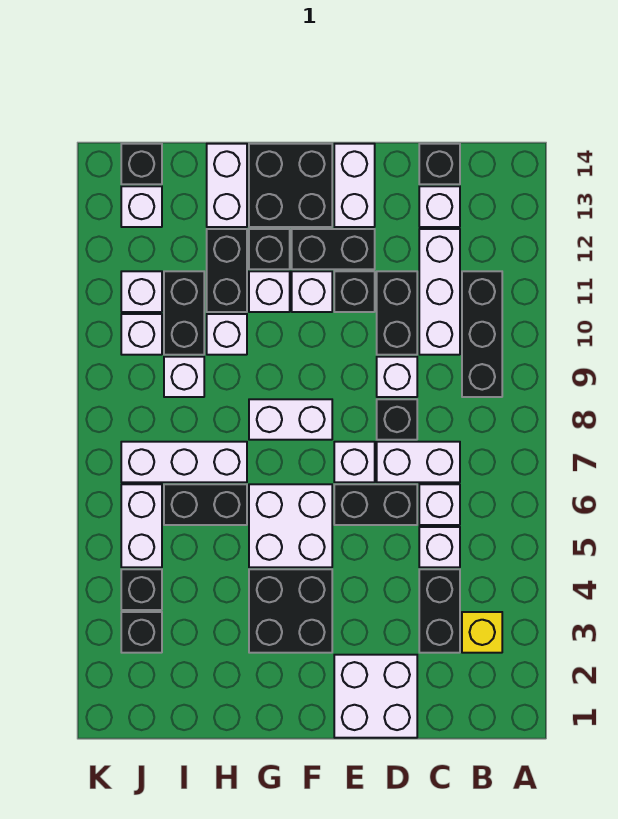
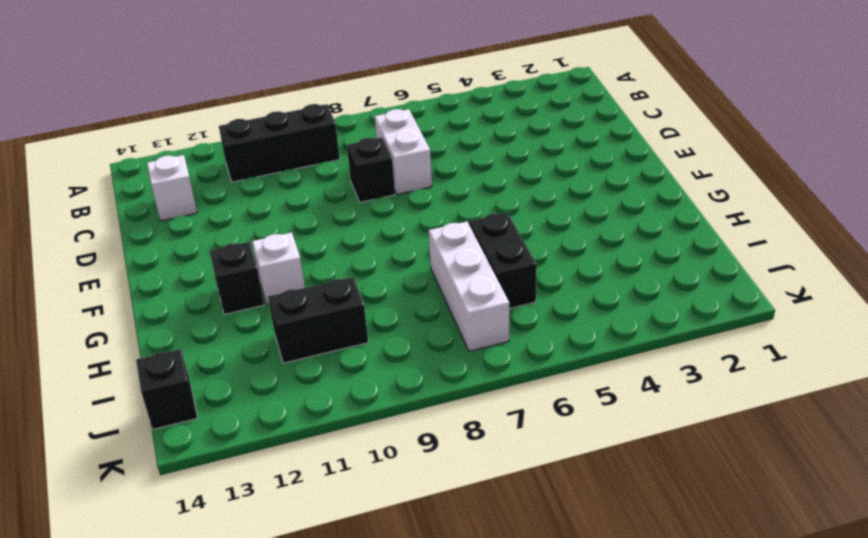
none -> yellow brick B3 level 1
none -> black brick C3:C4 level 1
none -> white brick C5 level 1
none -> white brick C6 level 1

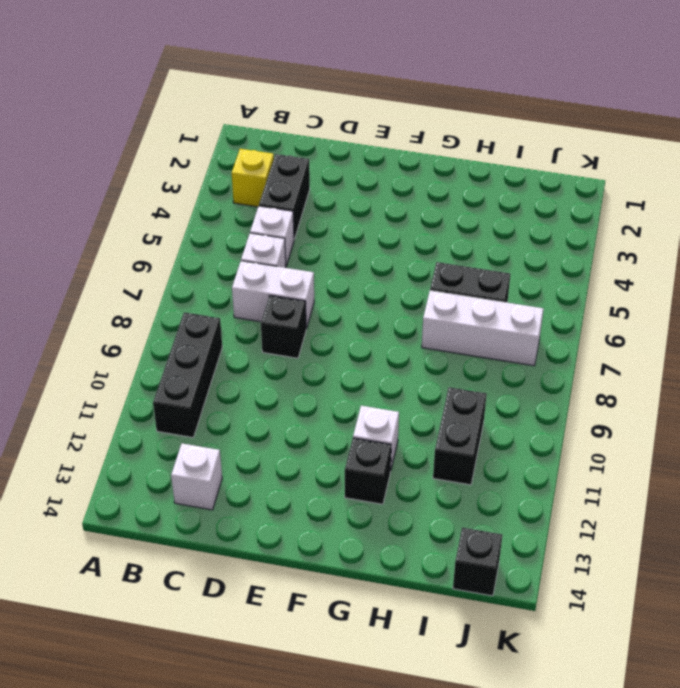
none -> white brick C10:C12 level 1
none -> black brick C14 level 1
none -> white brick D1:E2 level 1
none -> black brick D6:E6 level 1

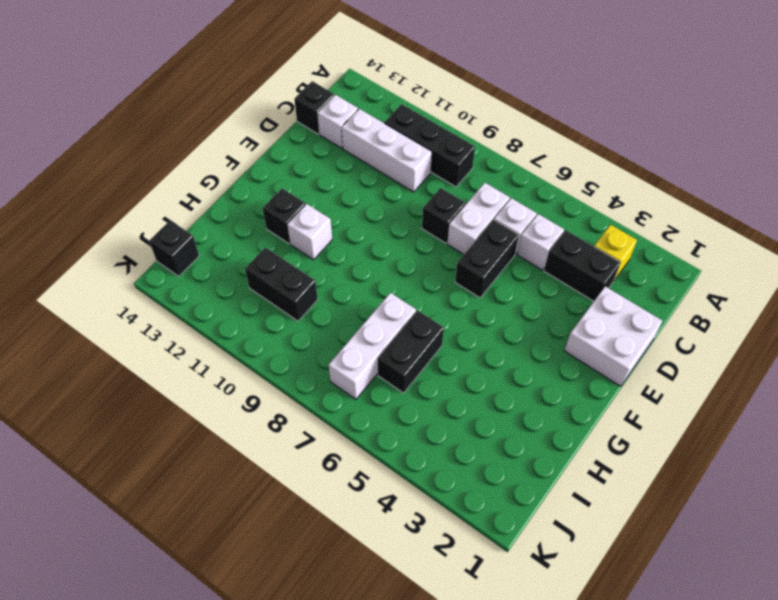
none -> white brick D9 level 1
none -> black brick D10:D11 level 1
none -> white brick E7 level 1
none -> black brick E11 level 1

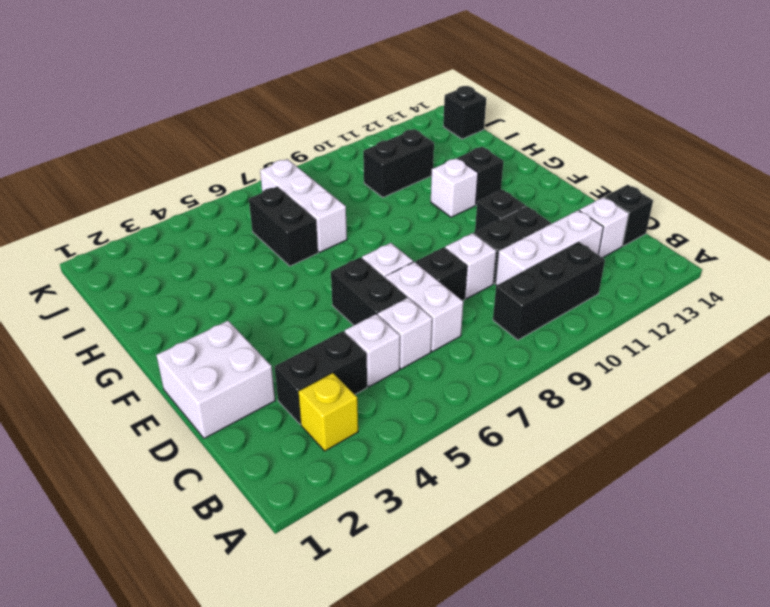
none -> black brick E12:F12 level 1
none -> white brick E13:E14 level 1
none -> black brick F3:G4 level 1
none -> white brick F5:G6 level 1

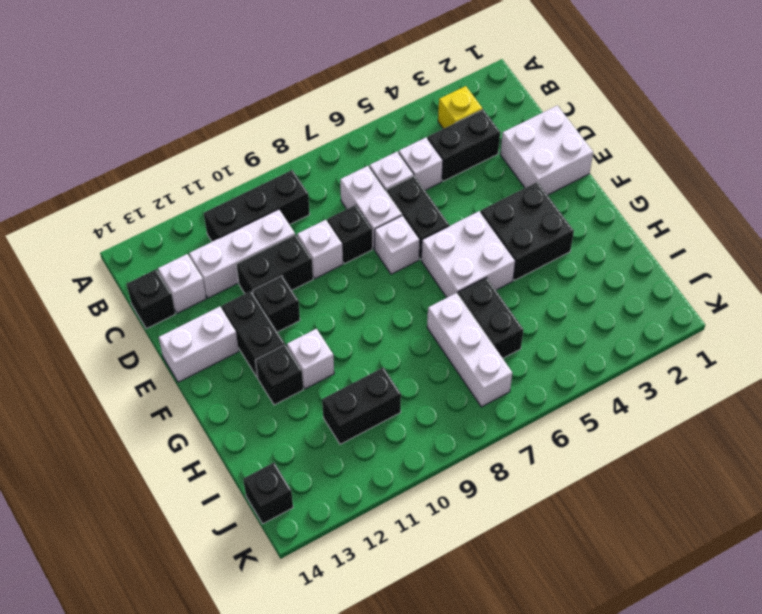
none -> white brick F8:G8 level 1
none -> white brick F11 level 1
none -> black brick F13:G14 level 1
none -> white brick H10 level 1

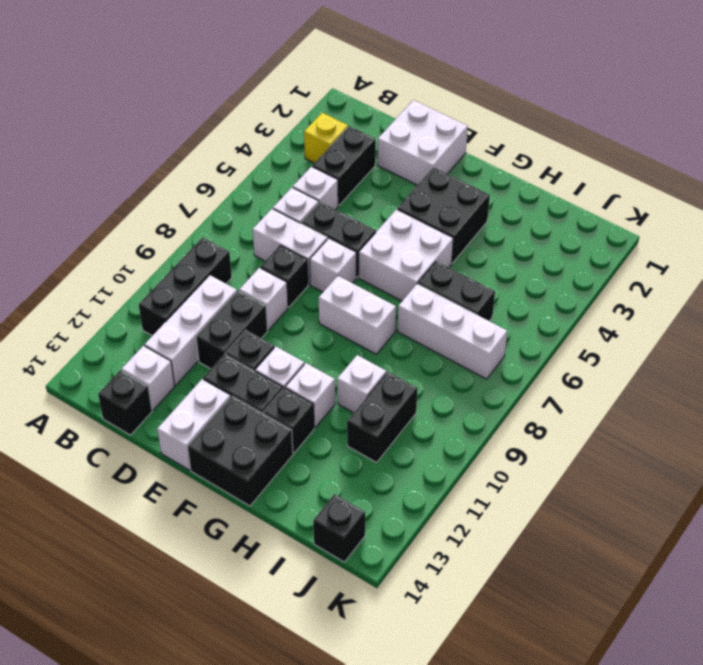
none -> black brick H11:H12 level 1
none -> white brick H13:H14 level 1
none -> white brick I9 level 1
none -> black brick J3 level 1

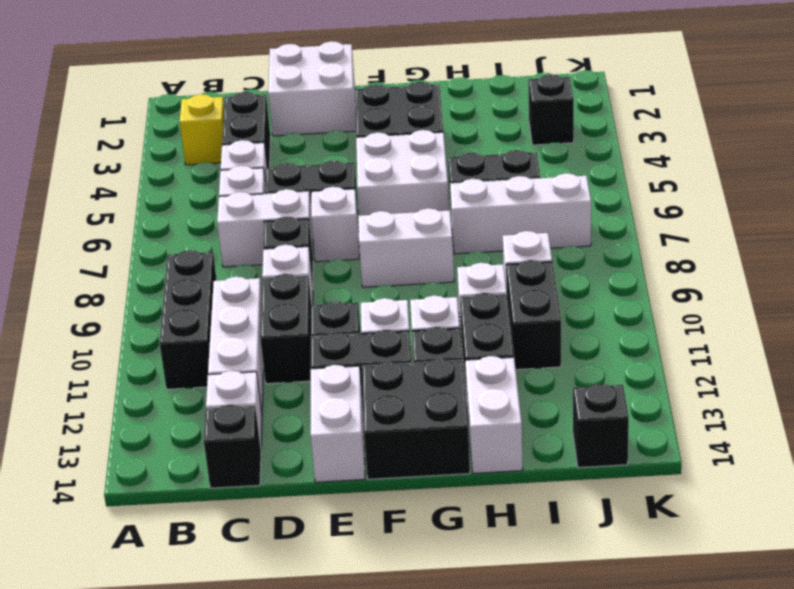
none -> black brick J4 level 1
none -> white brick J5:J6 level 1
none -> white brick J10 level 1
none -> white brick J11 level 1

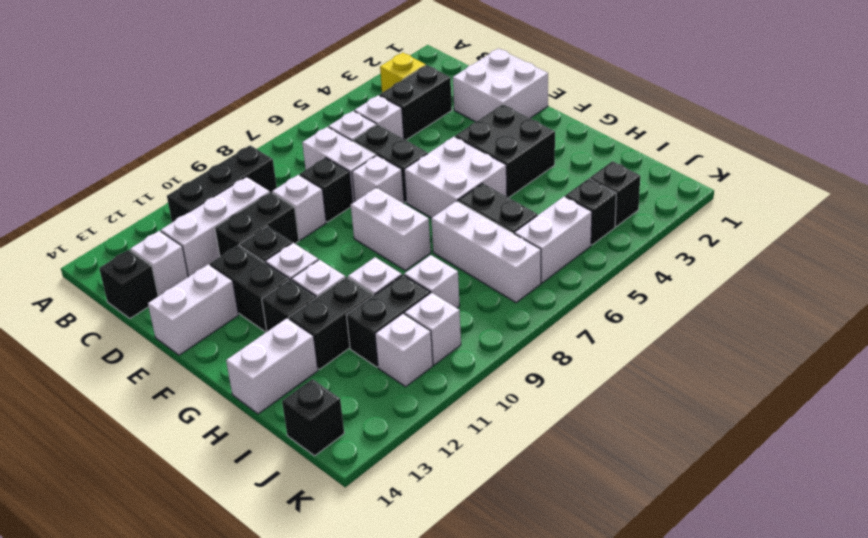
none -> black brick F13:G14 level 1
none -> white brick J13 level 1

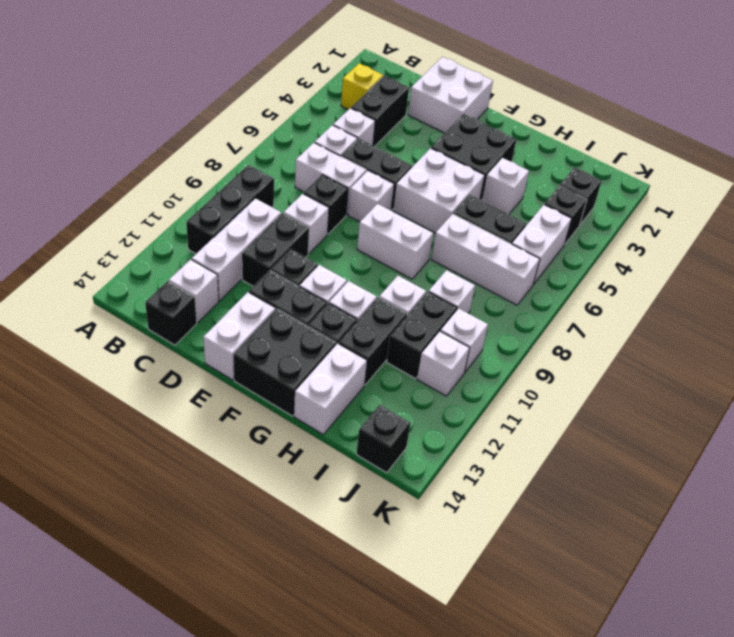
white brick H4 level 1 -> white brick J13 level 1

